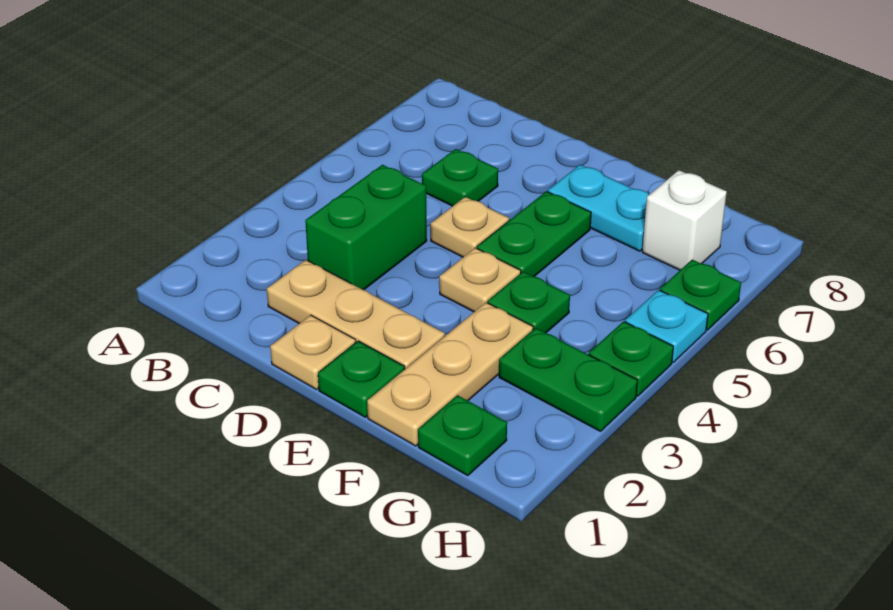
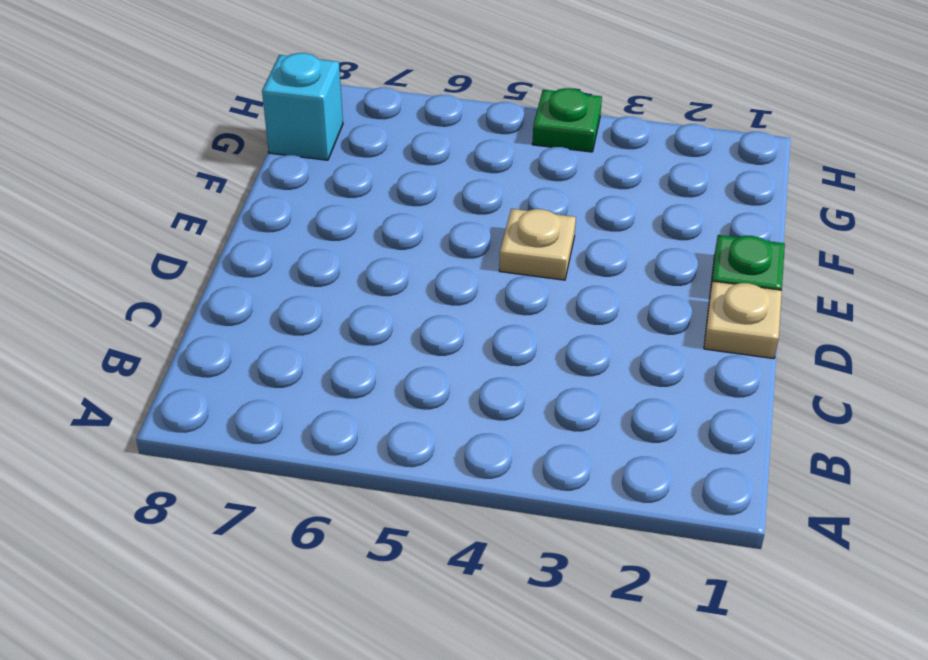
cyan brick G8 level 1 -> none
none -> tan plate C2:E2 level 1
none -> green brick C3:C4 level 1
none -> green plate C6 level 1

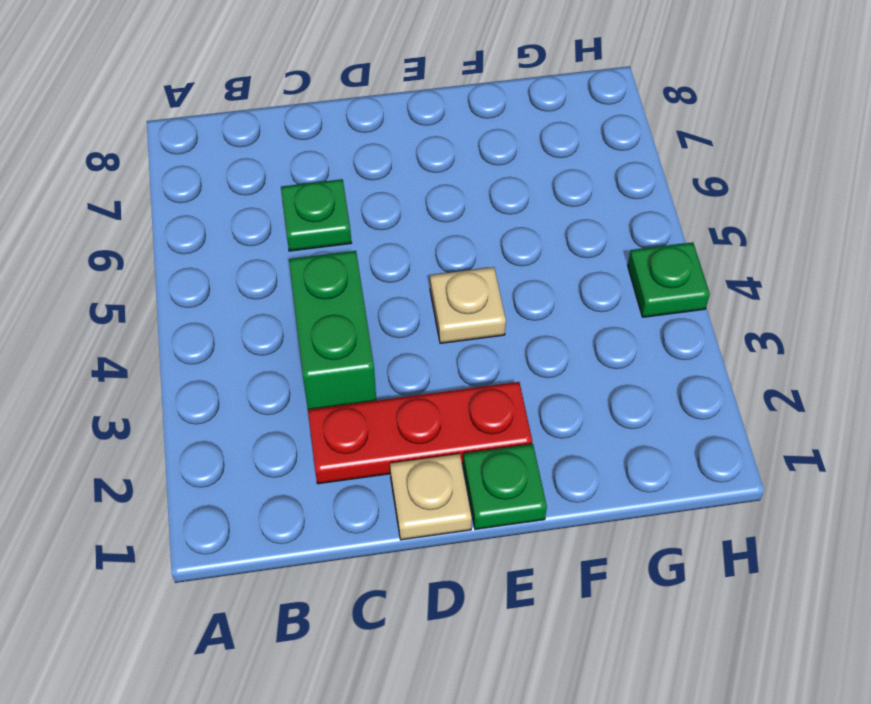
red plate C2:E2 level 1 -> tan plate C2:E2 level 1
none -> tan plate D5 level 1
none -> green plate E5:E6 level 1
none -> cyan plate E7:F7 level 1

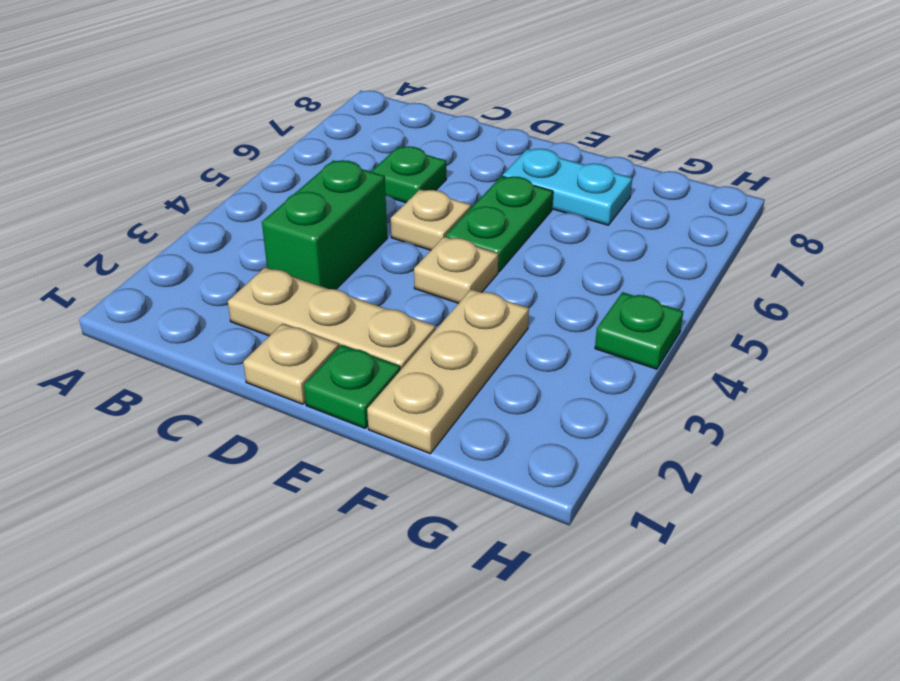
none -> green plate F4 level 1
none -> green plate G1 level 1
none -> green plate G3:H3 level 1

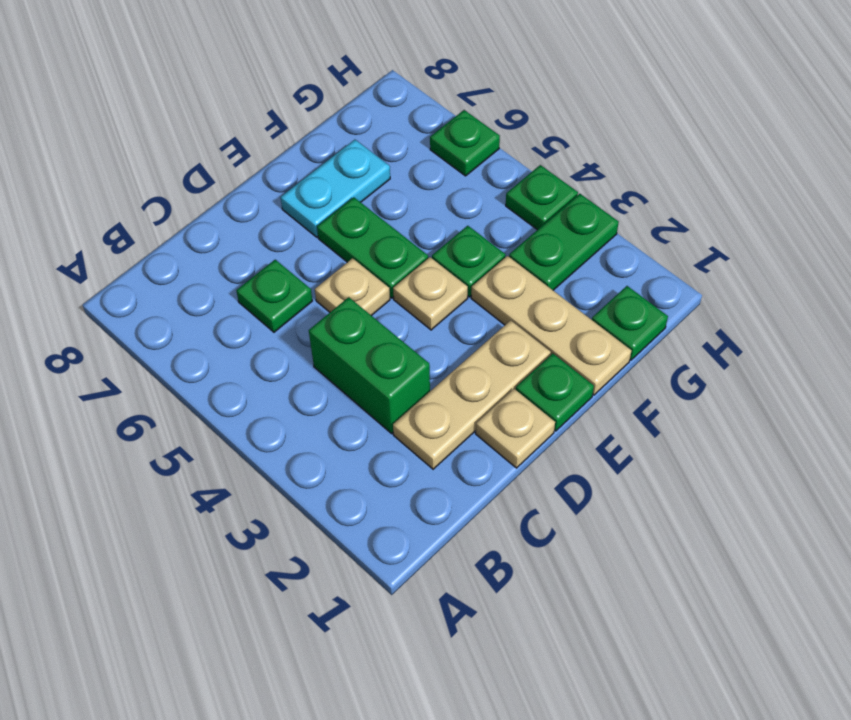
none -> white brick G7 level 1
none -> cyan plate H5 level 1

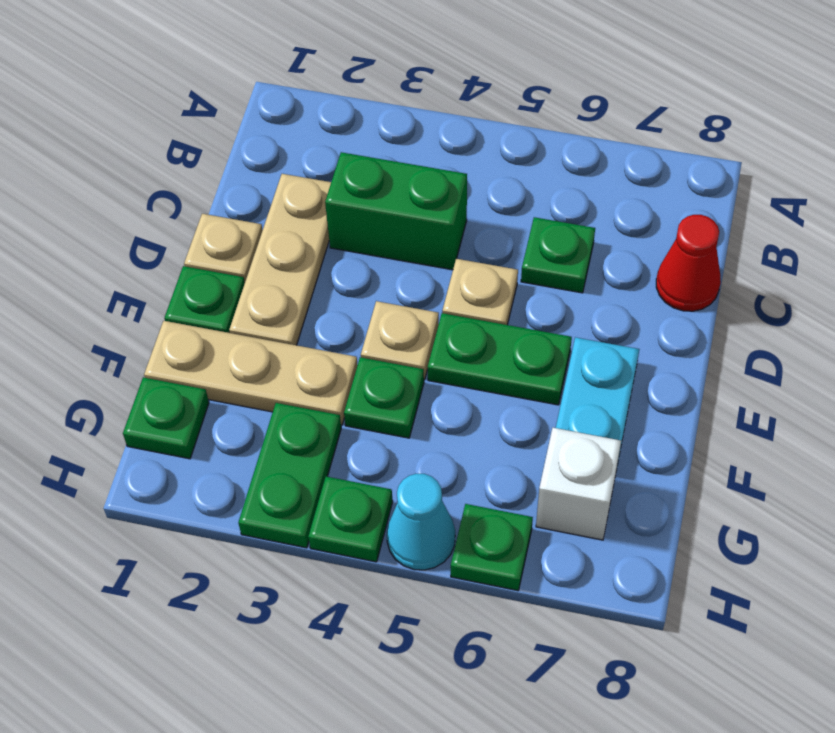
red cone C8 level 1 -> none
cyan cone H5 level 1 -> cyan plate H5 level 1

